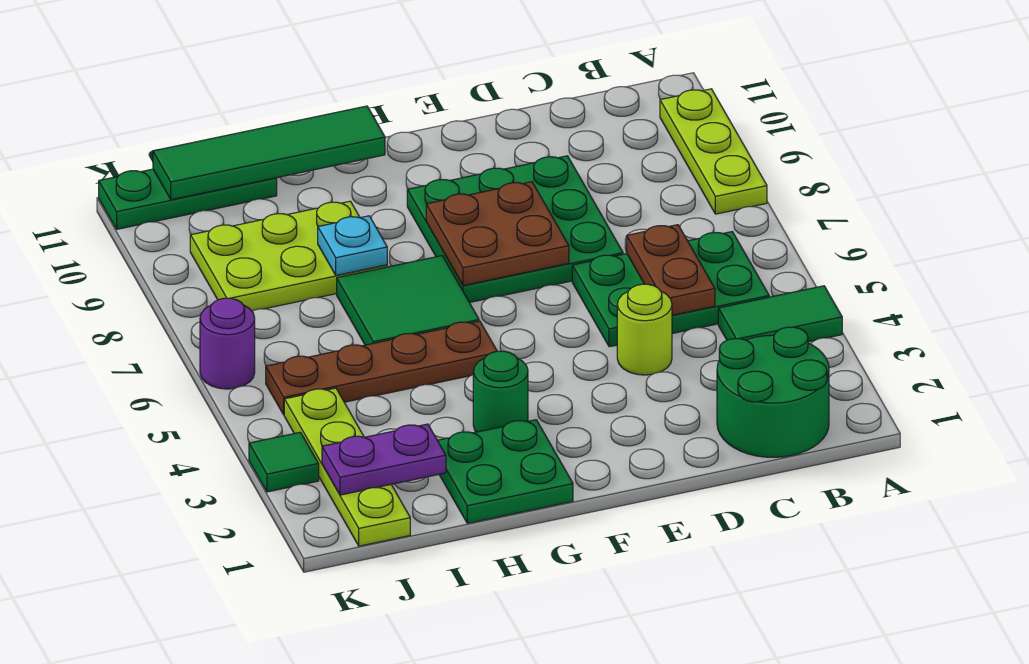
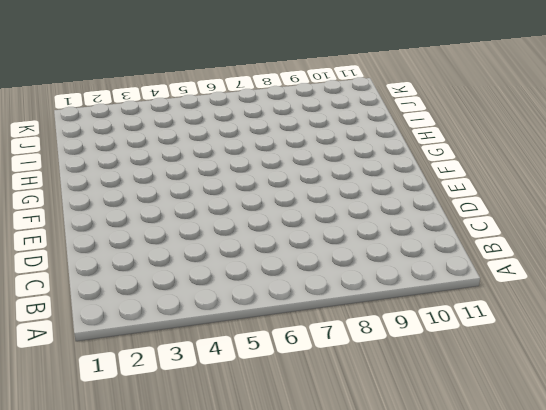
none -> green tile A4:B4 level 1
none -> lime plate A8:A10 level 1
none -> green round brick B1:C2 level 1

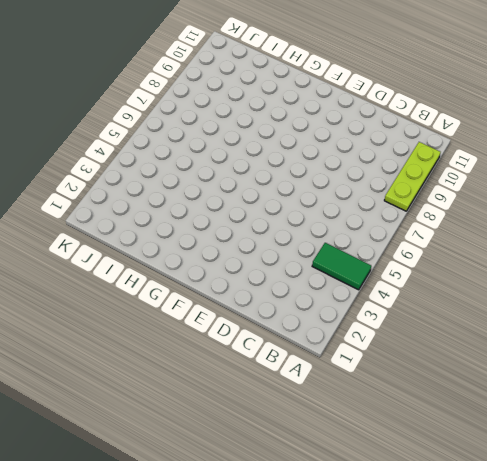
none -> green round brick B1:C2 level 1
none -> green plate B5:D6 level 1
none -> lime round brick D4 level 1

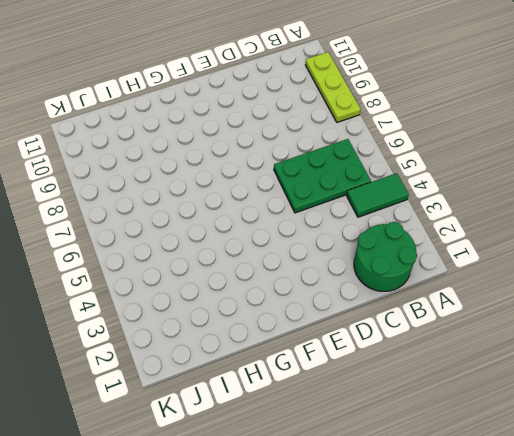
none -> lime round brick D4 level 1
none -> green plate D7:F9 level 1
none -> green plate G1:H2 level 1

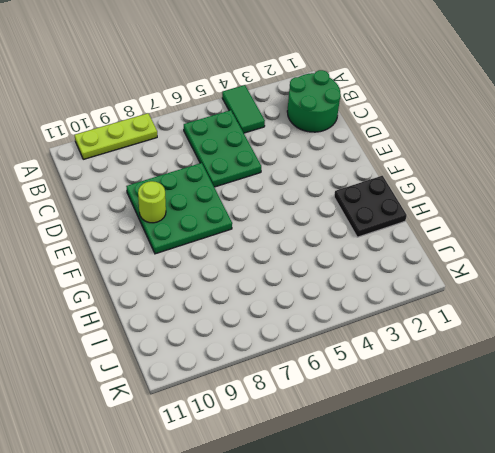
lime round brick E9 level 2 -> lime round brick D4 level 1
black plate G1:H2 level 1 -> green plate G1:H2 level 1
none -> green round brick G3 level 1
none -> brown plate G5:J5 level 1
none -> green tile G6:H7 level 1

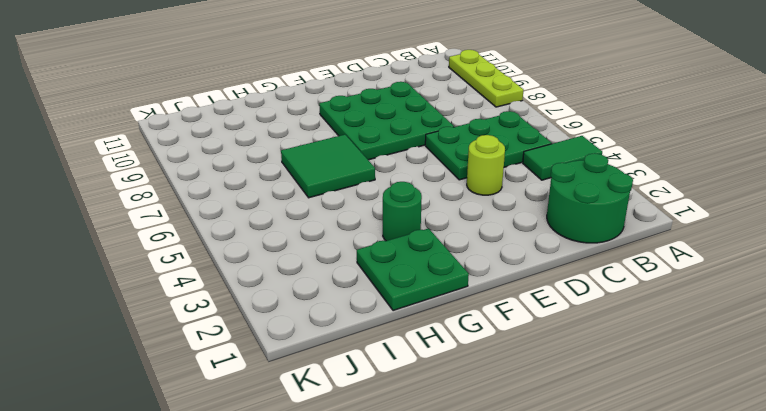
none -> brown plate G5:J5 level 1
none -> lime plate H8:J9 level 1
none -> green plate I11:K11 level 1

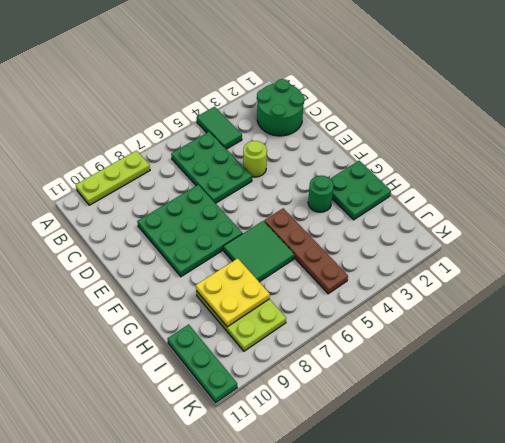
yellow plate H8:I9 level 2 -> cyan plate H8 level 2
none -> lime plate J1:J4 level 1
none -> green tile K3 level 1
none -> purple round brick K6 level 1

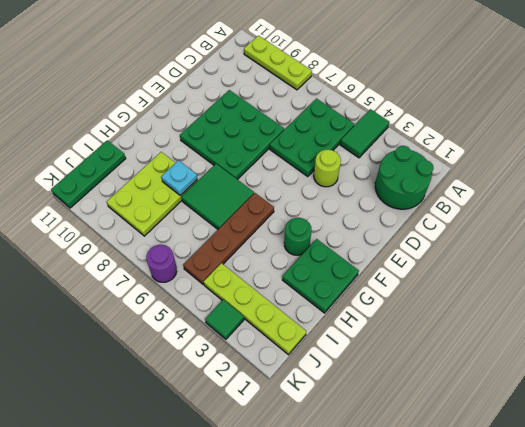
none -> brown plate C5:C6 level 2
none -> brown plate E7:F8 level 2
none -> green tile G11:J11 level 2

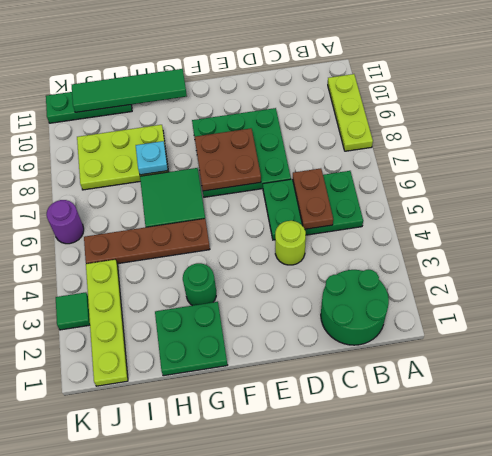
none -> green tile A4:B4 level 1
none -> purple plate I2:J2 level 2

